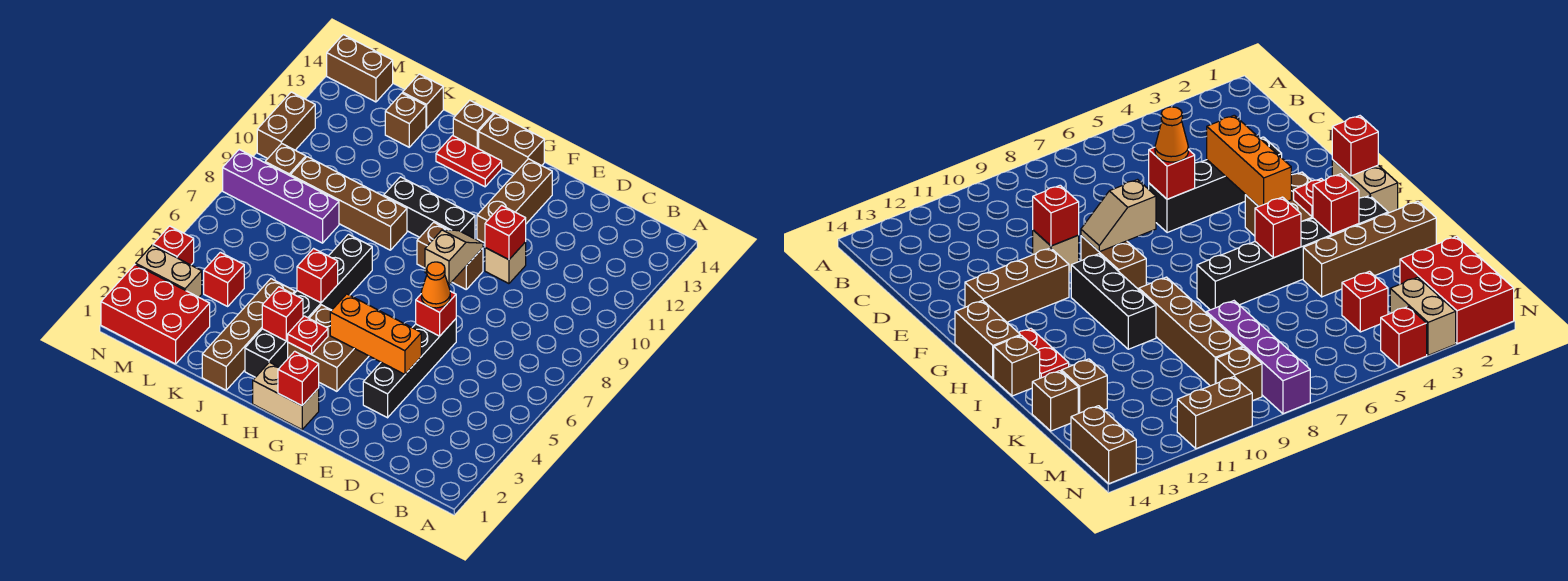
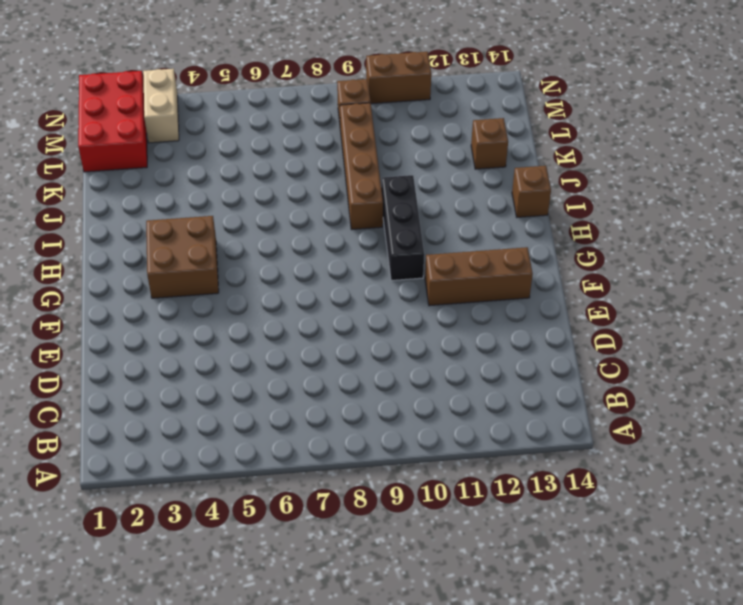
none -> black brick E3:E6 level 1
none -> tan brick E10 level 1
none -> brown brick F9:G9 level 1
none -> tan brick G1:H1 level 1

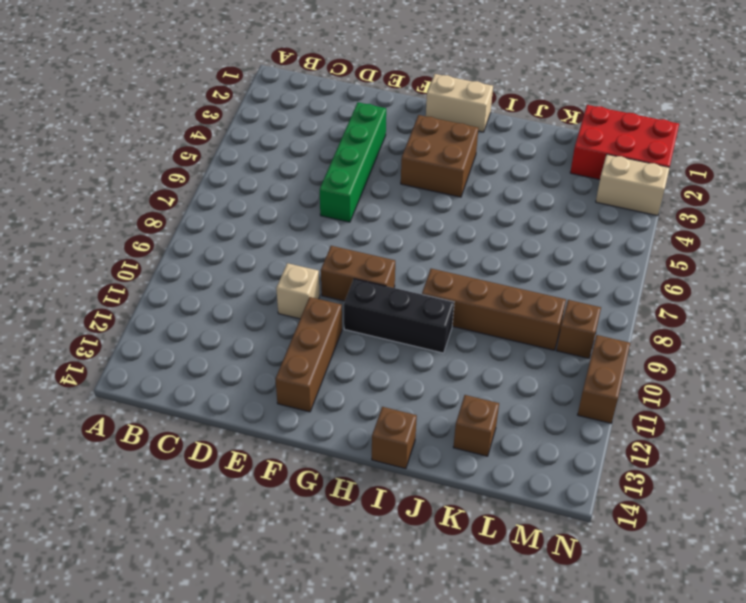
green brick E3:E6 level 1 -> black brick E3:E6 level 1
none -> brown brick G14:H14 level 1
none -> red plate H13:I13 level 1
none -> black brick I2:I7 level 1
none -> brown brick J1:J4 level 1

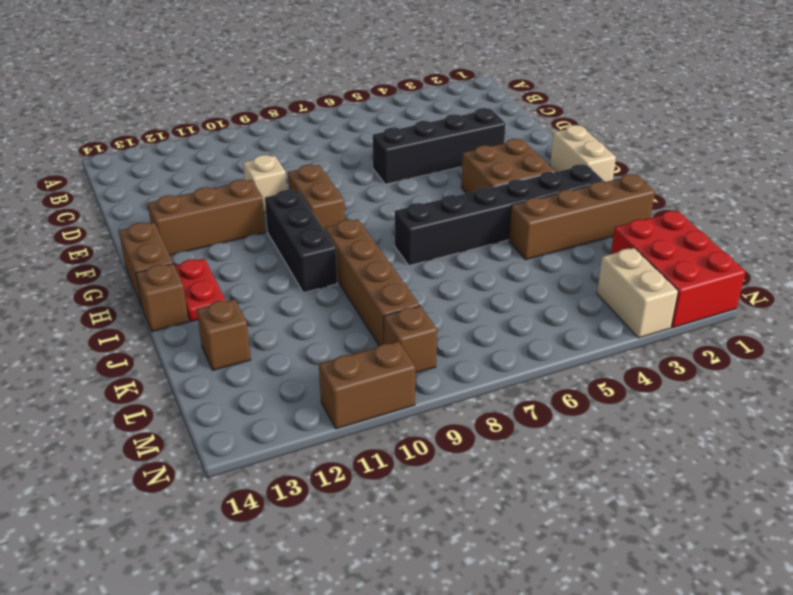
none -> purple brick K8:N8 level 1
none -> brown brick K14 level 1
none -> red brick L4 level 1
none -> brown brick M14:N14 level 1

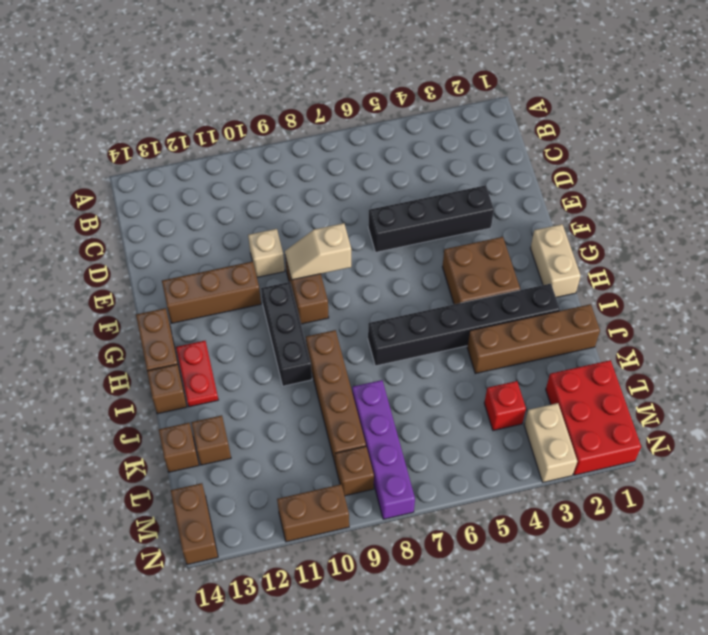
none -> red brick N4 level 1
none -> orange brick E4:G4 level 2
none -> red brick E6 level 2
none -> red brick E10 level 2

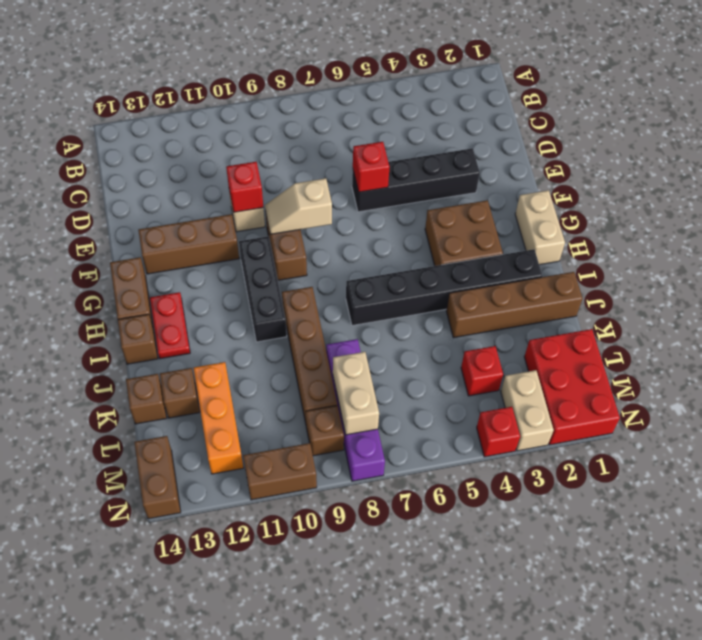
orange brick K12:M12 level 1 -> orange brick E4:G4 level 2
tan brick L8:M8 level 2 -> none
none -> red brick G1 level 2
none -> red plate H3 level 2
none -> red brick I3 level 2
none -> red brick I5 level 2

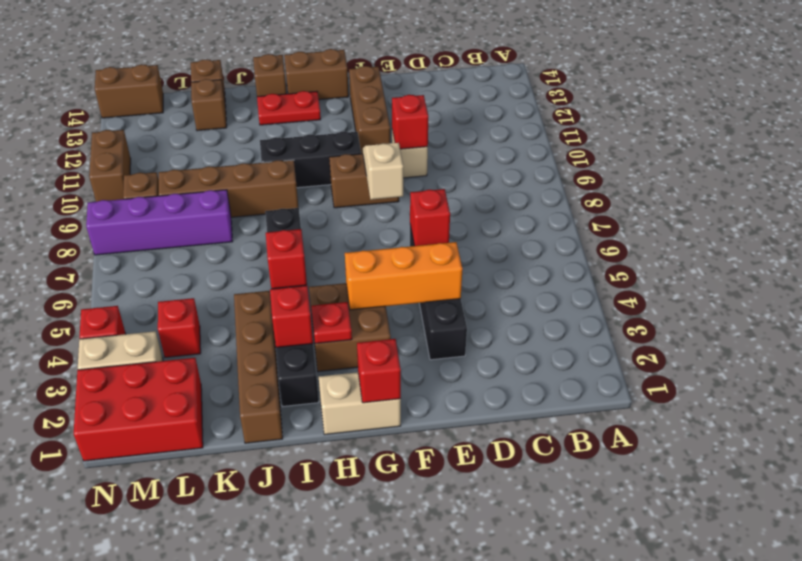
none -> orange cone E6 level 3

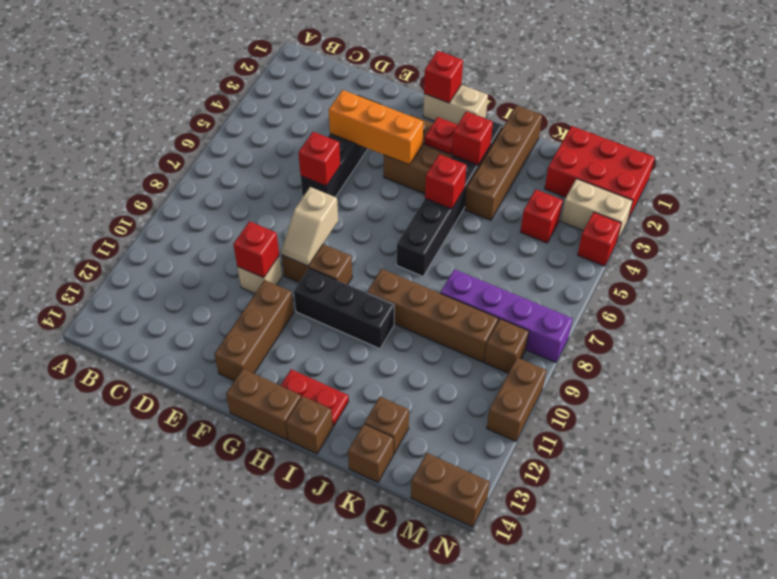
none -> orange cone E6 level 3

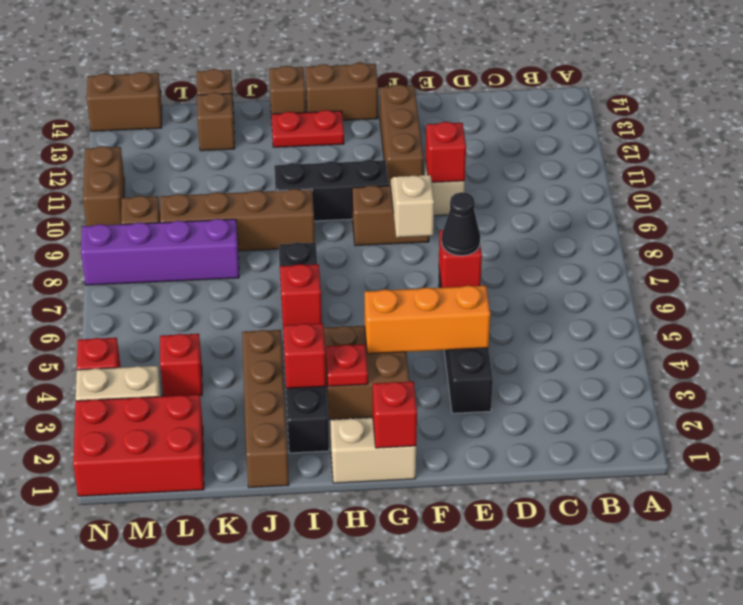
black cone E6 level 3 -> orange cone E6 level 3

